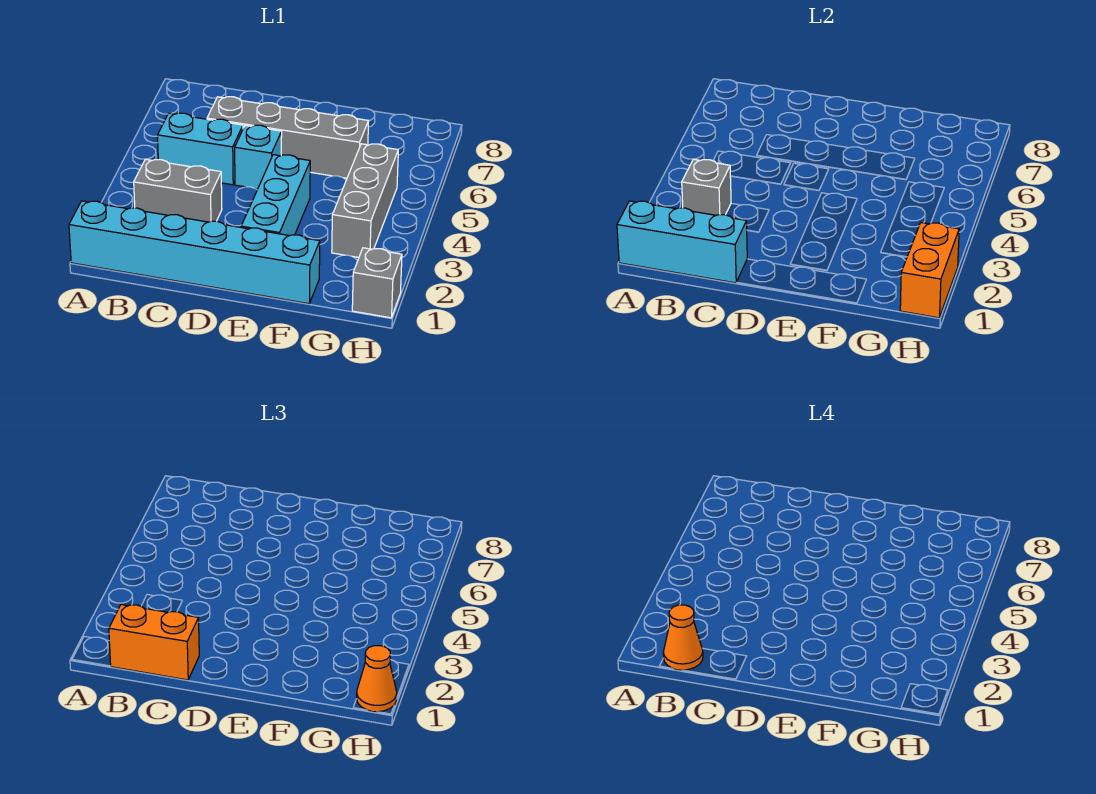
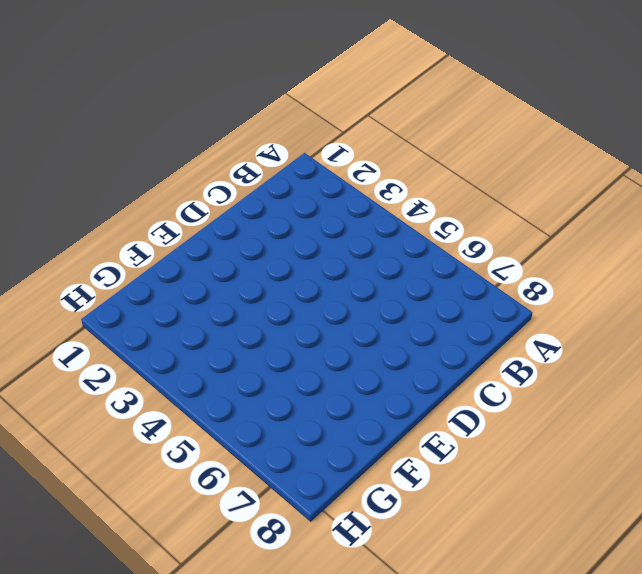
none -> cyan brick A1:F1 level 1
none -> grey brick B3:C3 level 1
none -> cyan brick B5:C5 level 1

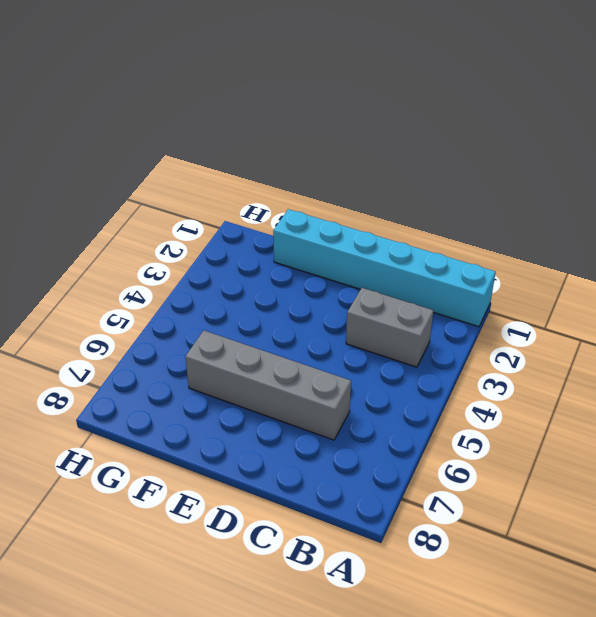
none -> cyan brick B5:C5 level 1
none -> cyan brick D5 level 1
none -> cyan brick E2:E4 level 1

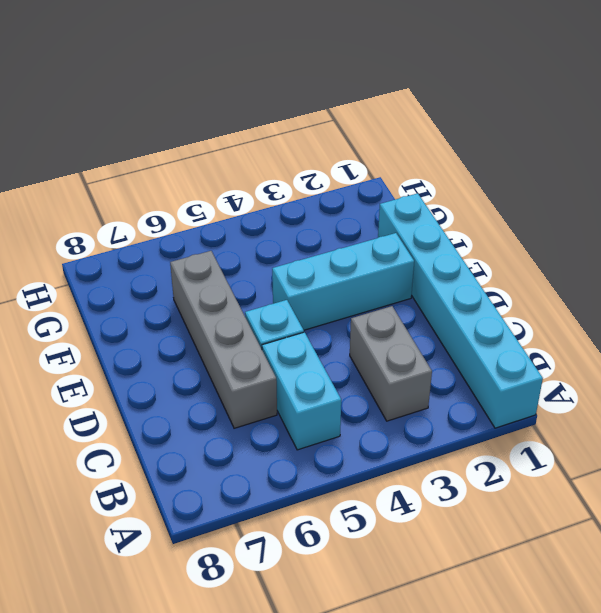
none -> grey brick G3:G5 level 1
none -> grey brick H1 level 1
none -> cyan brick A1:C1 level 2

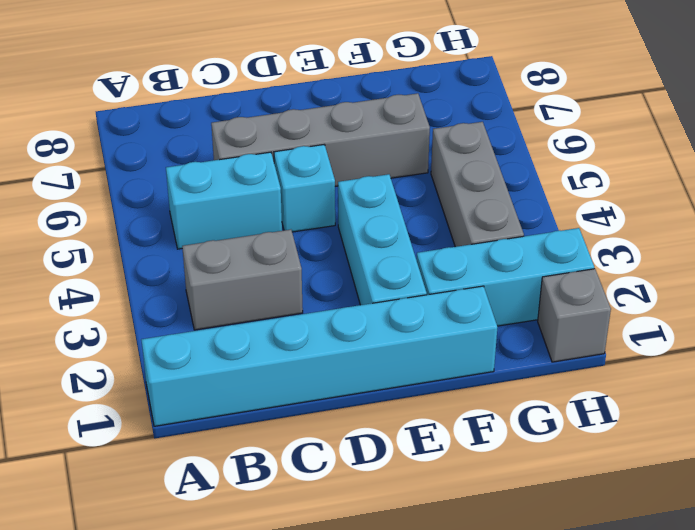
cyan brick F2:H2 level 1 -> cyan brick A1:C1 level 2
none -> grey brick B3 level 2
none -> orange brick H1:H2 level 2
none -> orange brick B1:C1 level 3

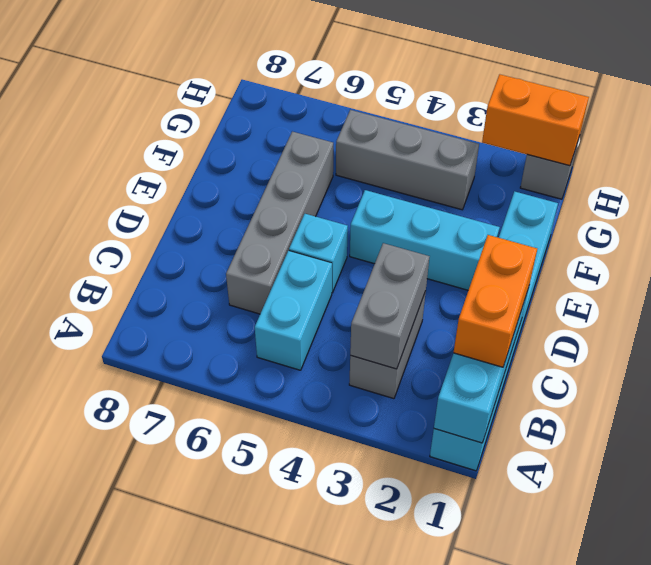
grey brick B3:C3 level 2 -> grey brick B3 level 2
none -> orange cone H1 level 3
none -> orange cone B1 level 4

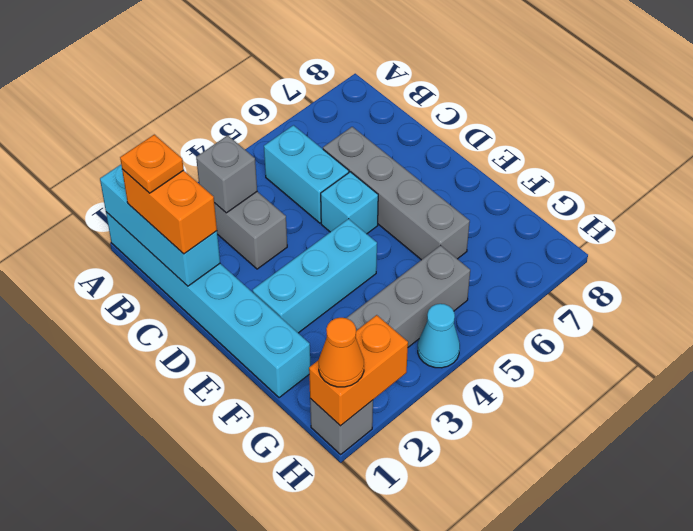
orange plate B1 level 4 -> orange cone B1 level 4
cyan cone H4 level 1 -> none

